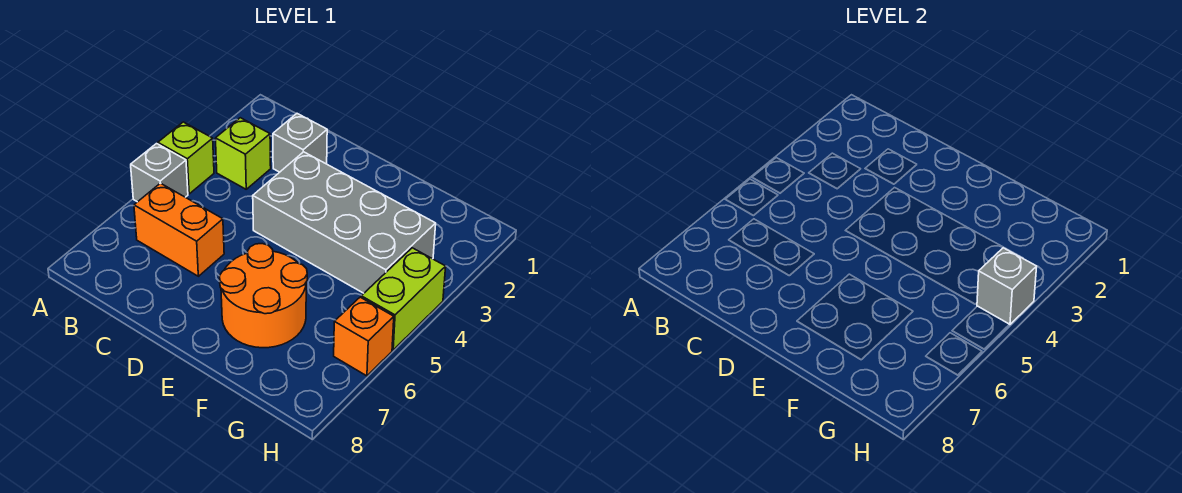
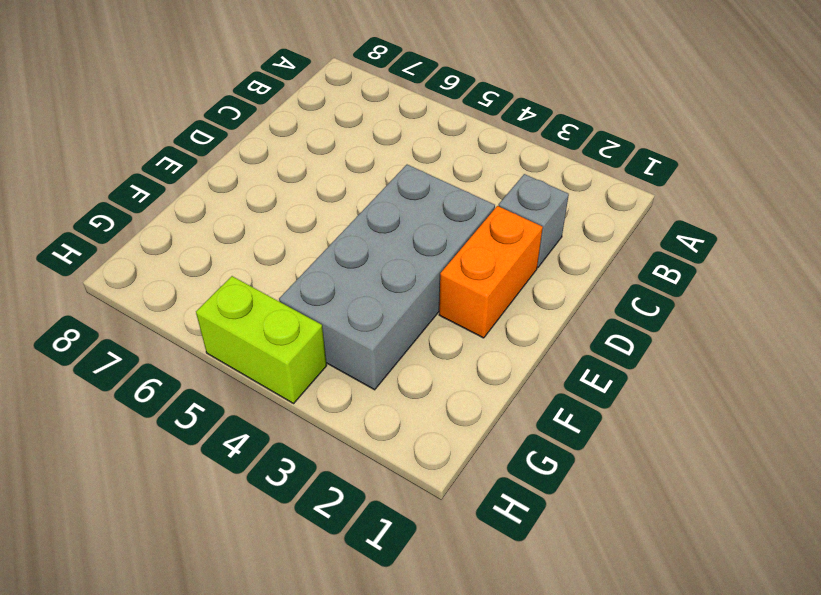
orange brick D2:E2 level 1 -> orange brick B6:C6 level 1
none -> lime brick A4 level 1
none -> grey brick A5 level 1

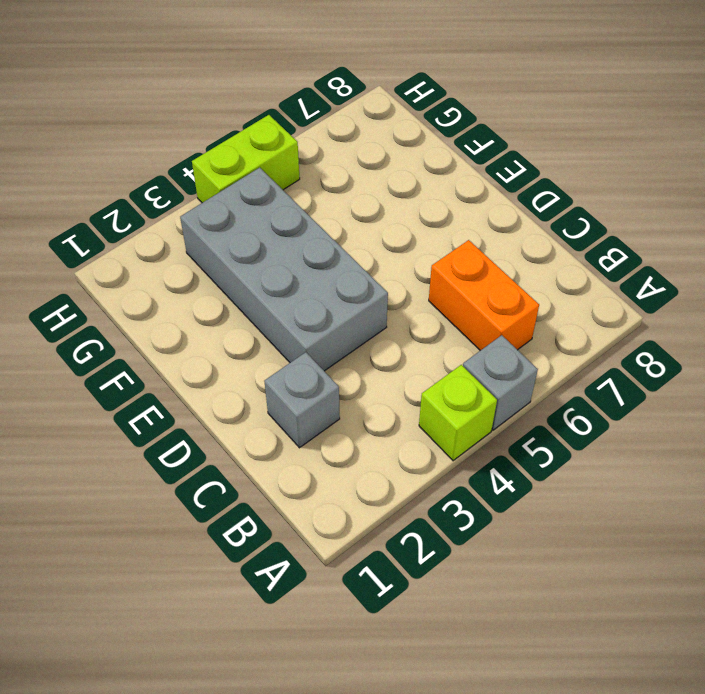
none -> lime brick B3 level 1
none -> orange round brick E6:F7 level 1

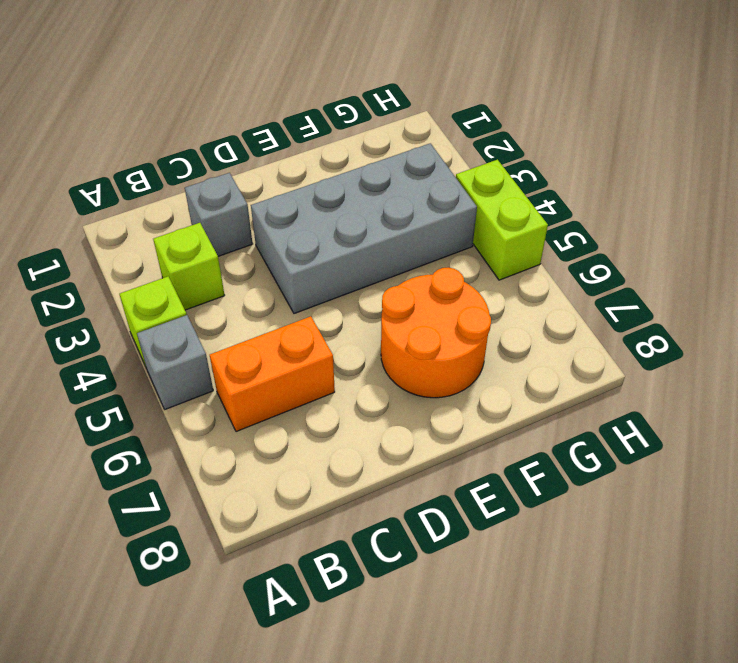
none -> orange brick H6 level 1
none -> grey brick H4 level 2

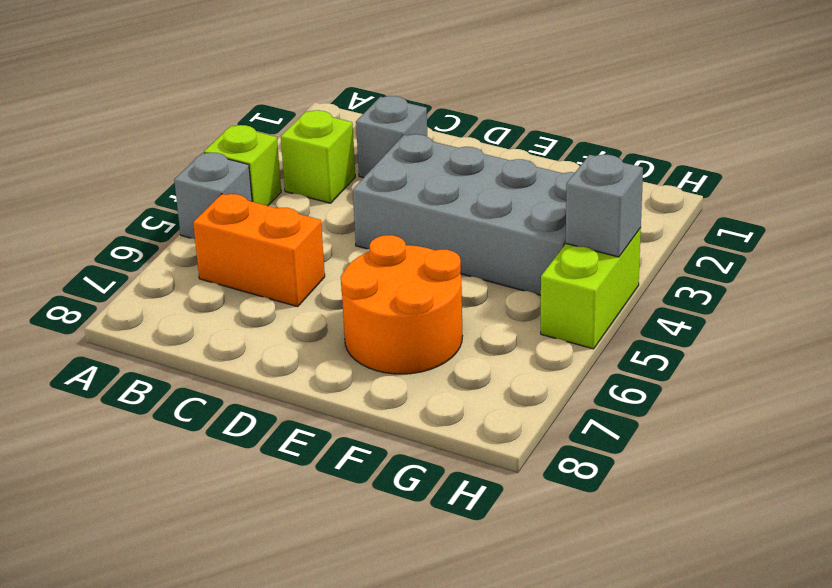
none -> orange brick H6 level 1

